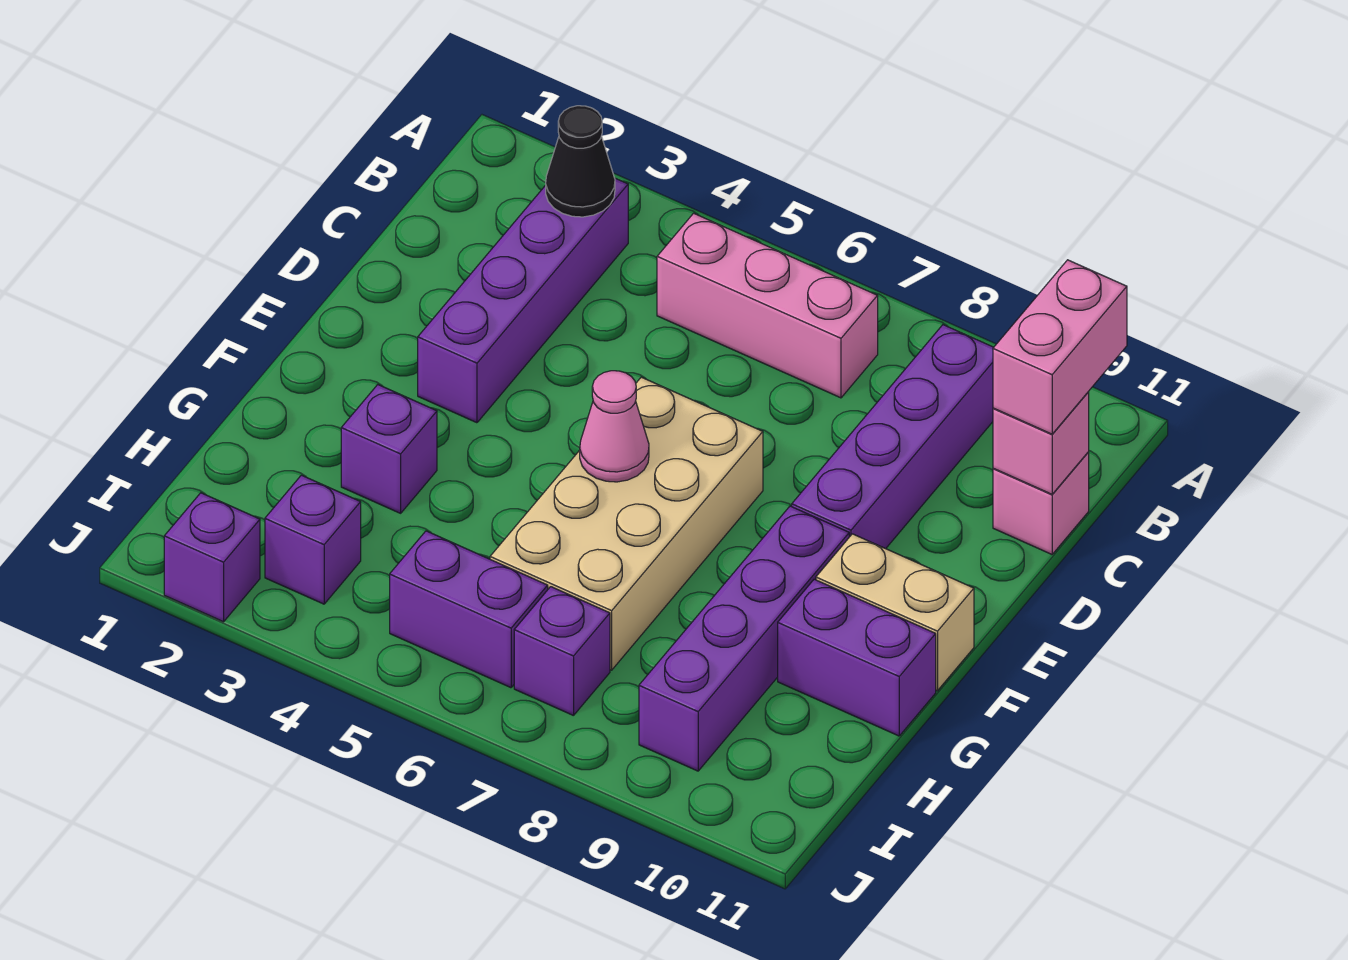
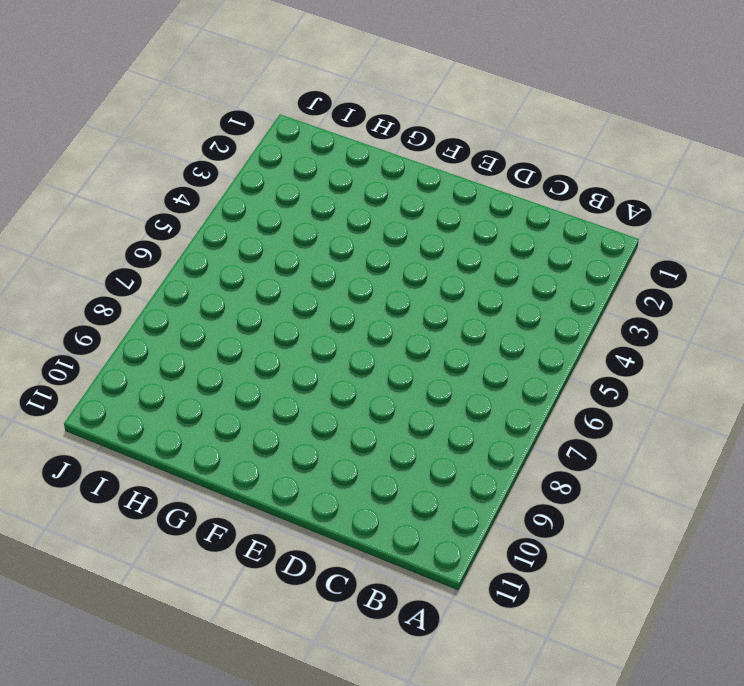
none -> purple brick B3:E3 level 1
none -> pink brick B5:B7 level 1
none -> purple brick B9:E9 level 1

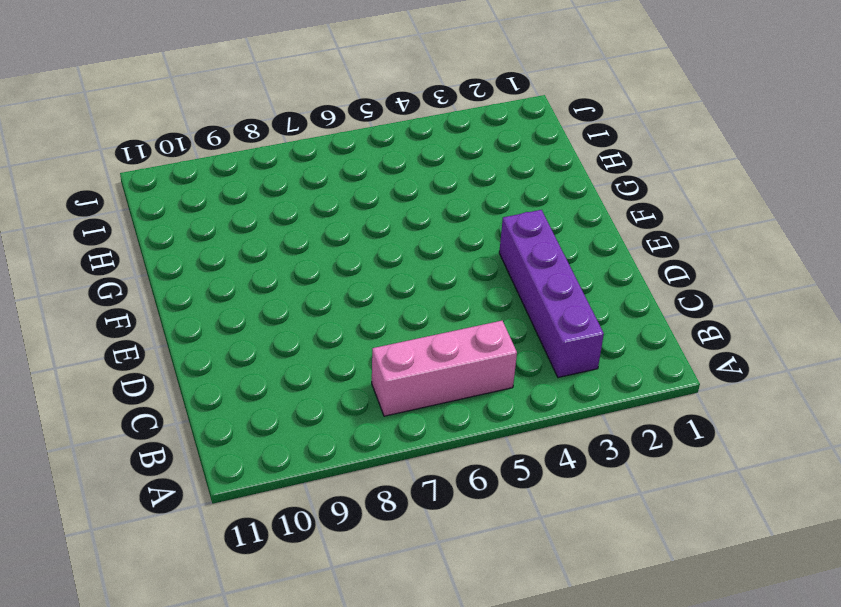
none -> purple brick B9:E9 level 1
none -> pink brick C11 level 1
none -> tan brick E6:H7 level 1

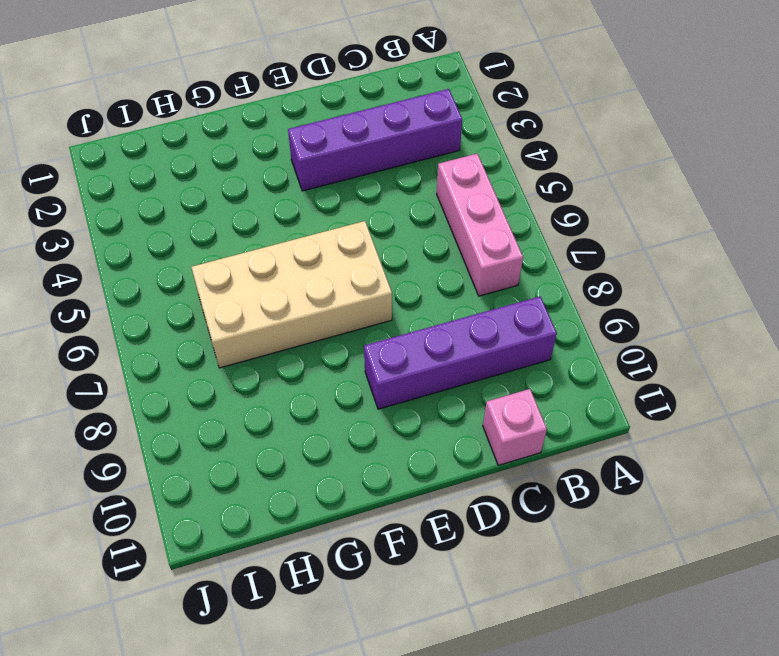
none -> purple brick F9:I9 level 1
none -> tan brick F10:F11 level 1
none -> purple brick G3 level 1

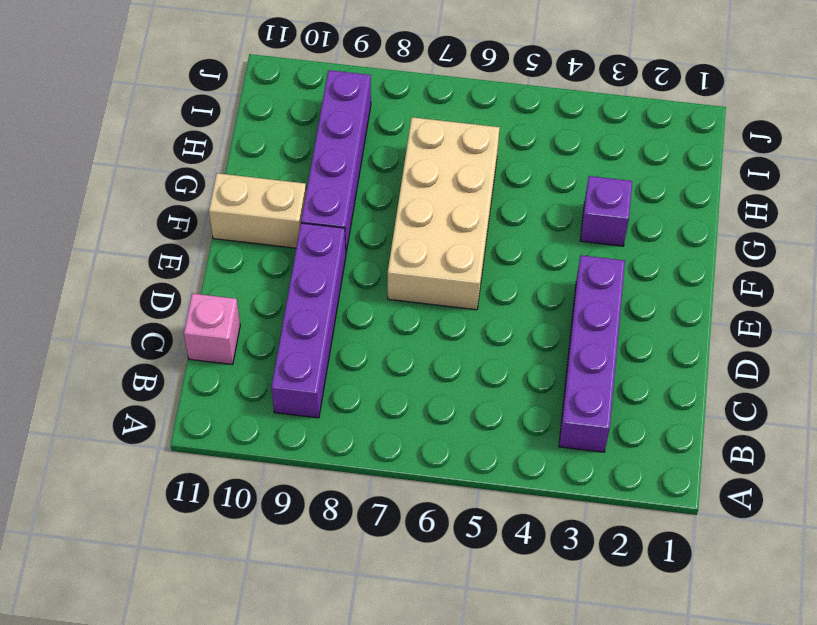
none -> pink brick B5:B7 level 1
none -> purple brick G10:G11 level 1
none -> purple brick I3 level 1

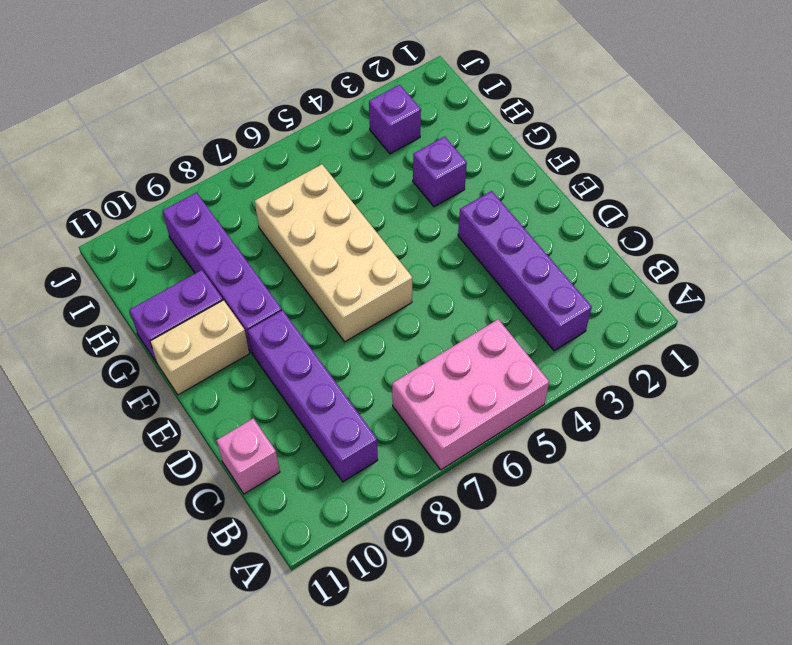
pink brick A5:B7 level 1 -> pink brick B5:B7 level 1
none -> purple brick I5:I6 level 1
none -> purple brick I7 level 1
none -> purple brick J2 level 1

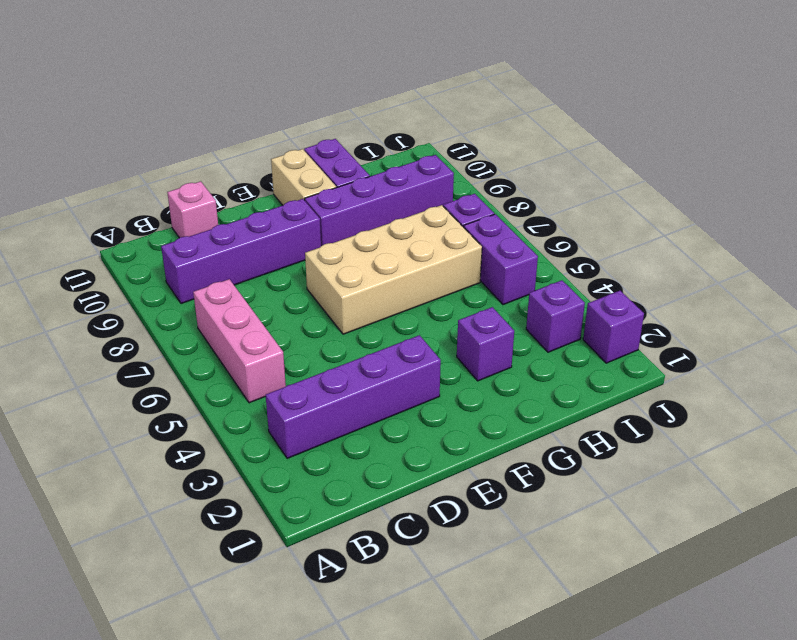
none -> black cone B3 level 2
none -> pink brick C11 level 2
none -> pink cone F6 level 2

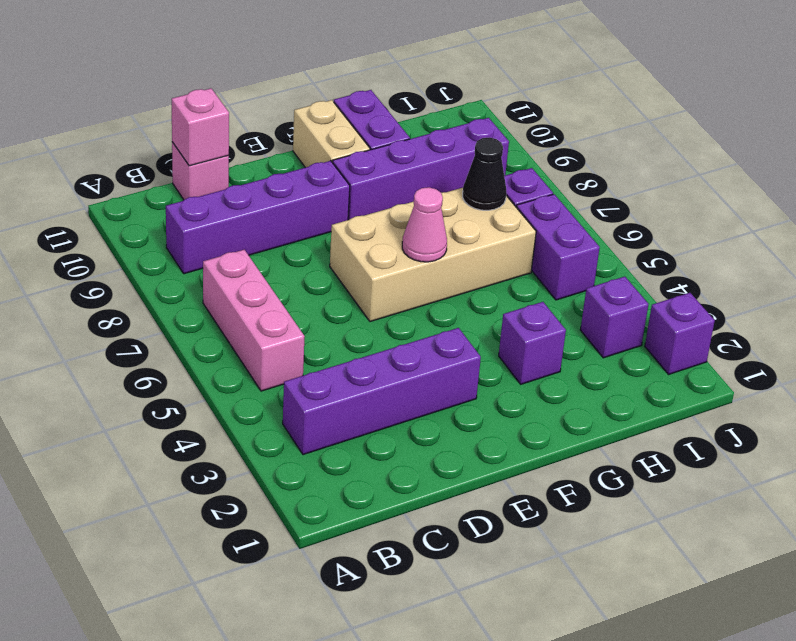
black cone H7 level 2 -> black cone B3 level 2
none -> pink brick B11:C11 level 3

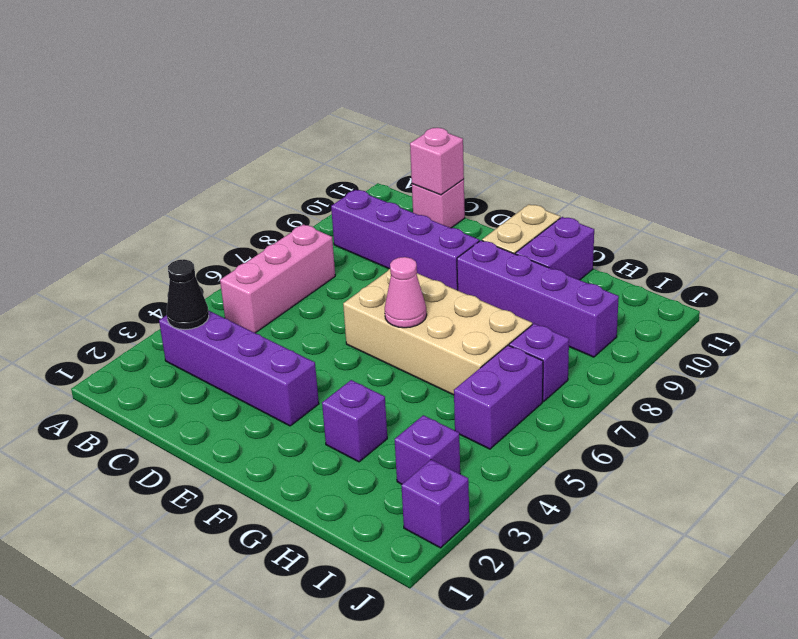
none -> pink brick B11:C11 level 3

